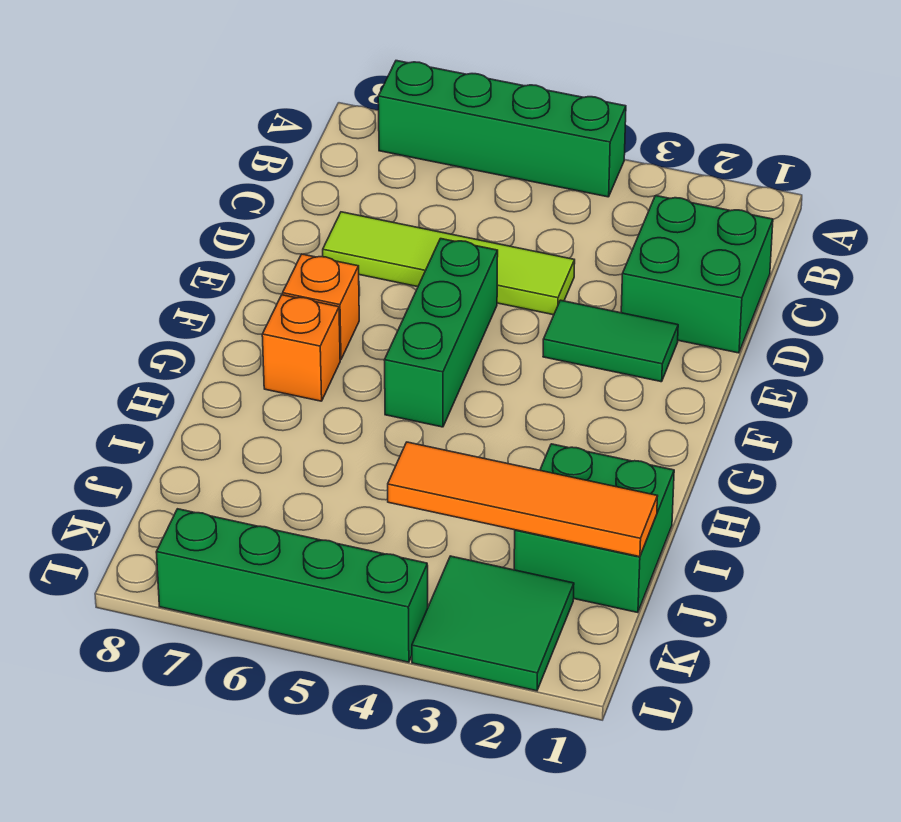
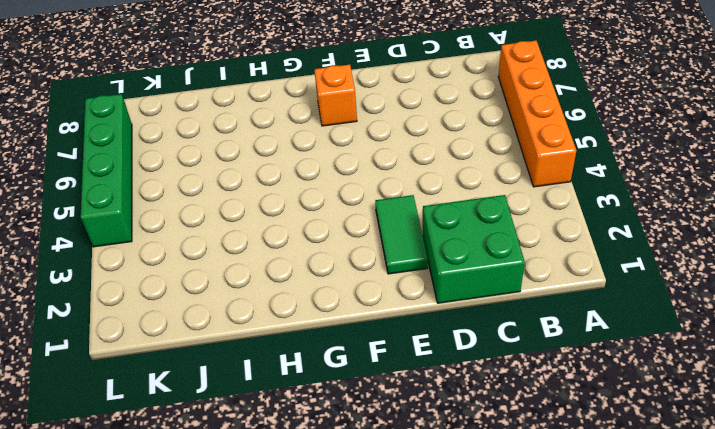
orange brick A4:A7 level 1 -> green brick A4:A7 level 1
none -> lime tile D4:D7 level 1
none -> green brick E5:G5 level 1

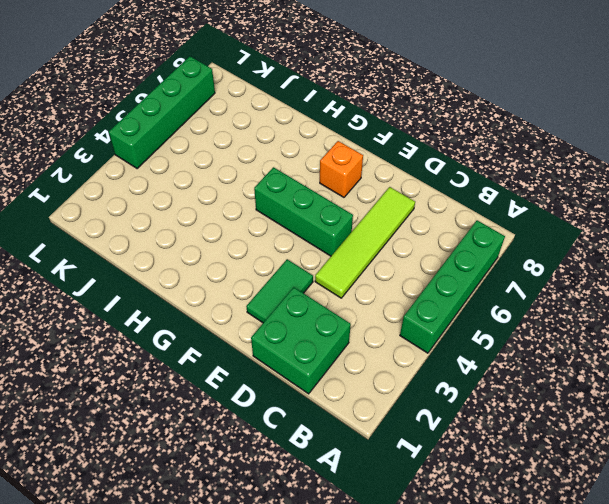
none -> orange brick G7 level 1
none -> green brick I1:J2 level 1

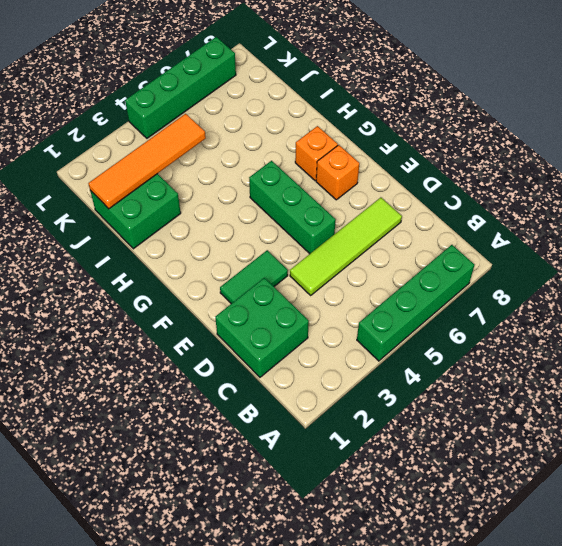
none -> green tile K2:L3 level 1

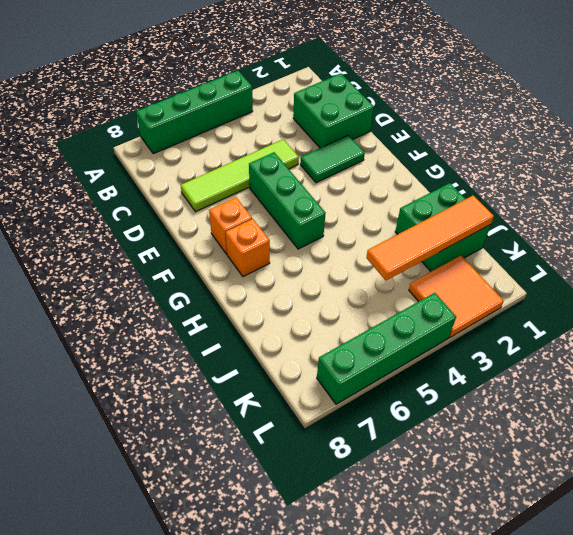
orange tile K2:L3 level 1 -> green tile K2:L3 level 1

